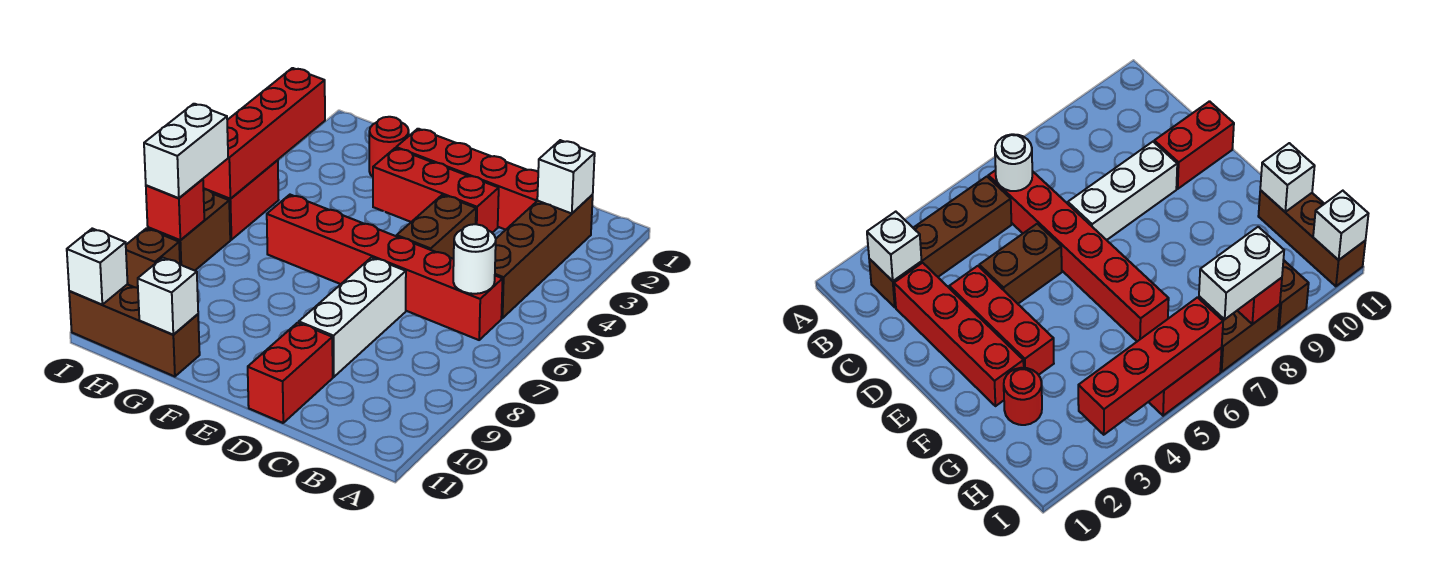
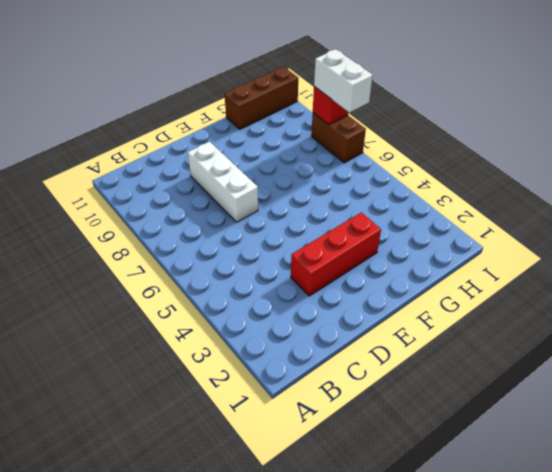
none -> brown brick B2:B5 level 1
none -> red brick B6:G6 level 1
none -> red brick C2:F2 level 1

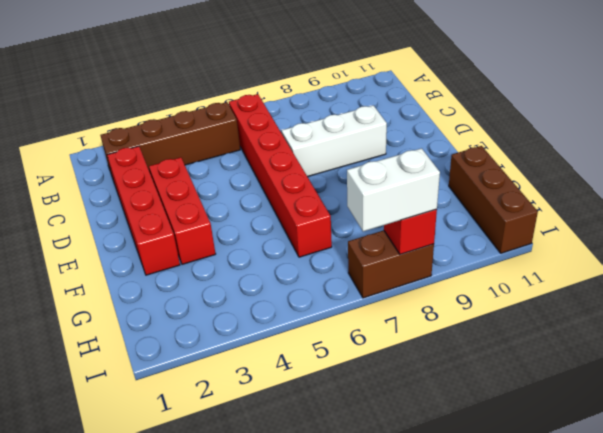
none -> brown brick D4:D5 level 1
none -> red brick D10:D11 level 1
none -> red round brick G2 level 1

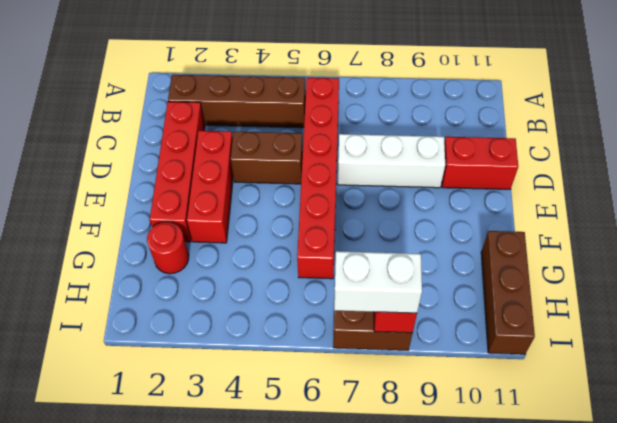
none -> red brick I5:I6 level 1
none -> brown brick I9 level 1
none -> white brick B2 level 2

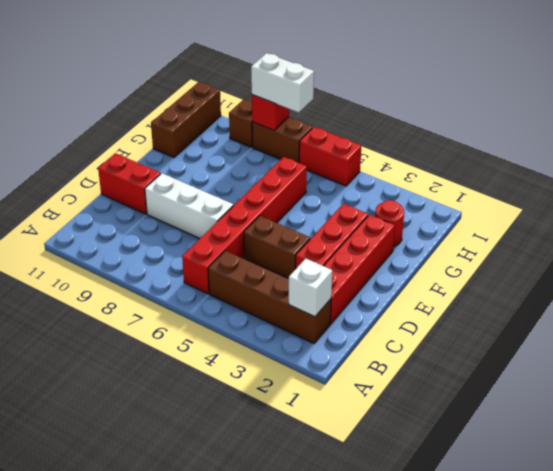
none -> white round brick B6 level 2
none -> white brick G11 level 2
none -> red brick I3:I6 level 2

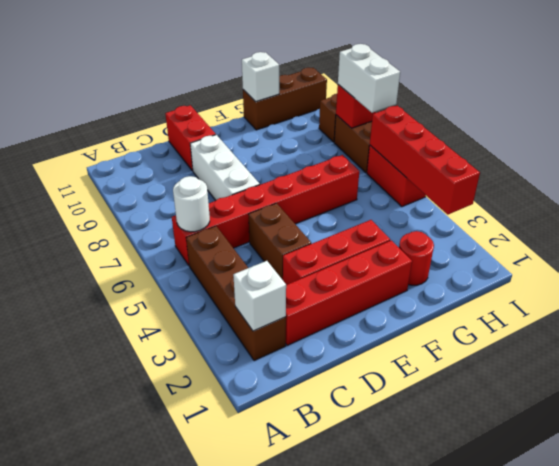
none -> white brick I11 level 2

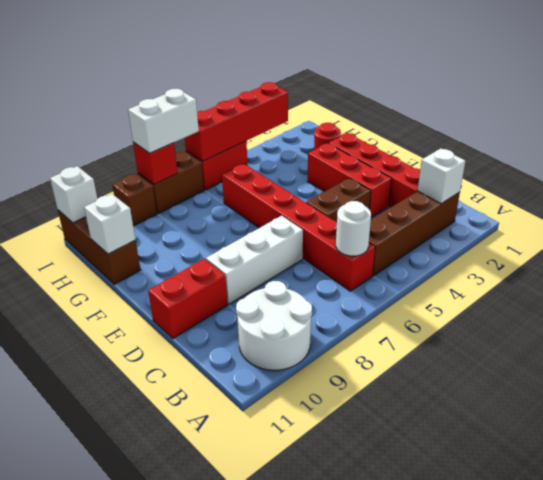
white round brick A9:B10 level 1 -> none

